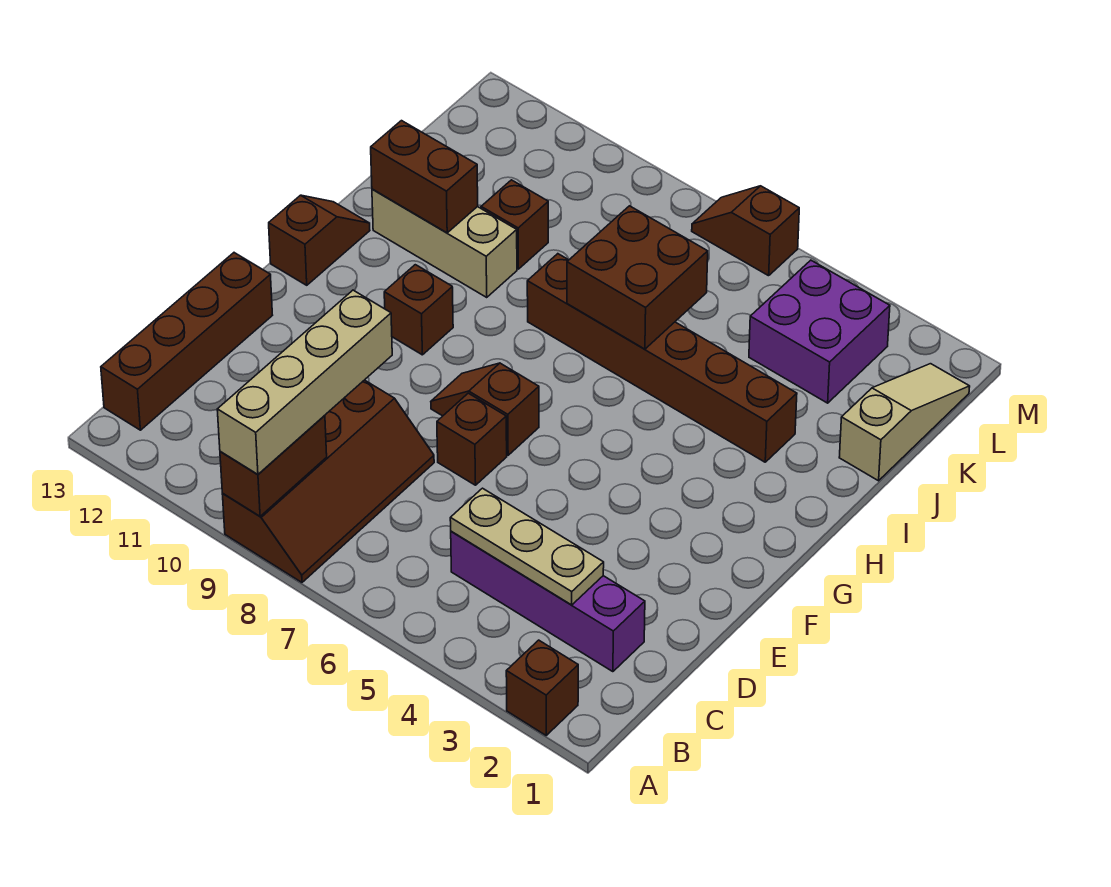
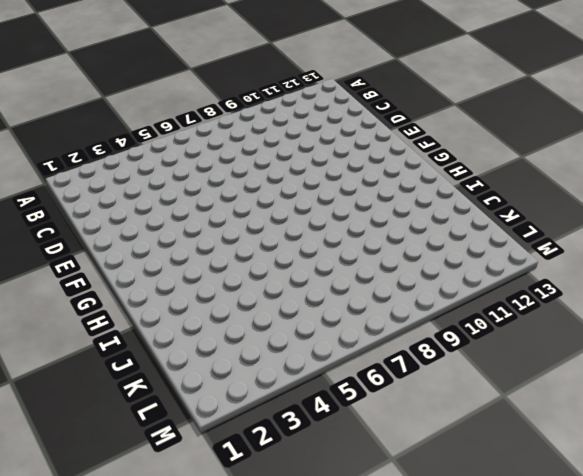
none -> brown brick A2 level 1
none -> brown slope A8:D9 level 1 top 9
none -> brown brick B13:E13 level 1

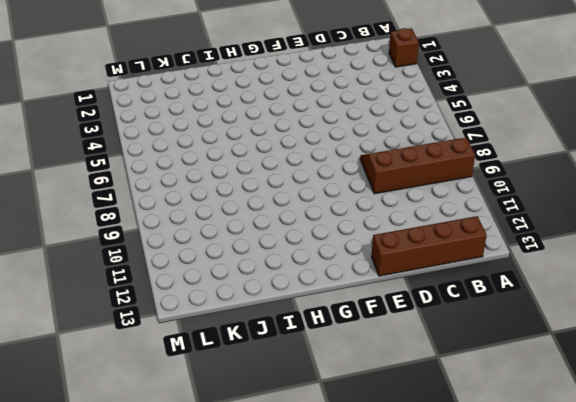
none -> purple brick C2:C5 level 1
none -> brown brick E7 level 1
none -> brown slope F7:F8 level 1 top 7

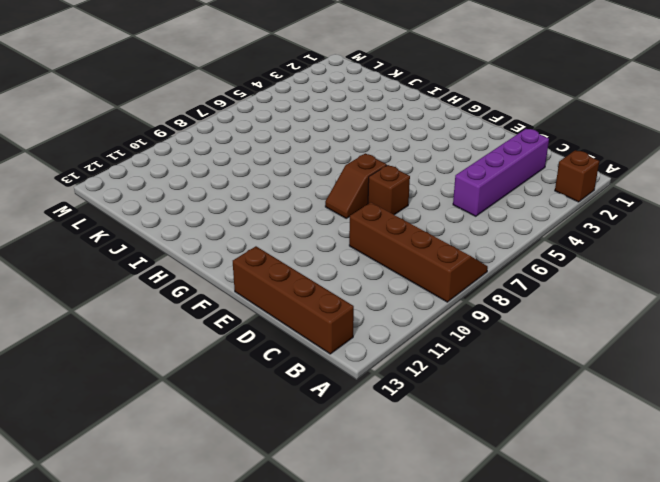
none -> brown brick G10 level 1
none -> brown slope G13:H13 level 1 top G
none -> brown brick I3:I8 level 1

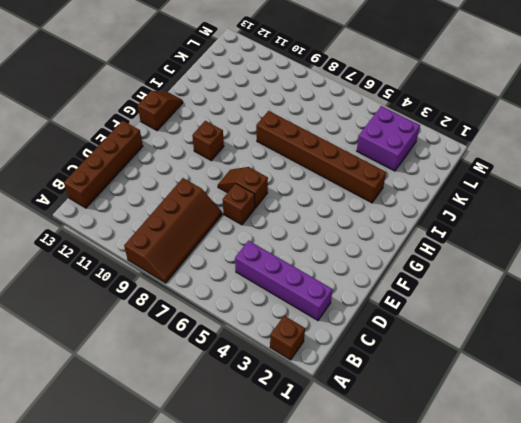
none -> tan brick I10:I12 level 1
none -> tan slope J1:L1 level 1 top J
none -> brown brick J10 level 1

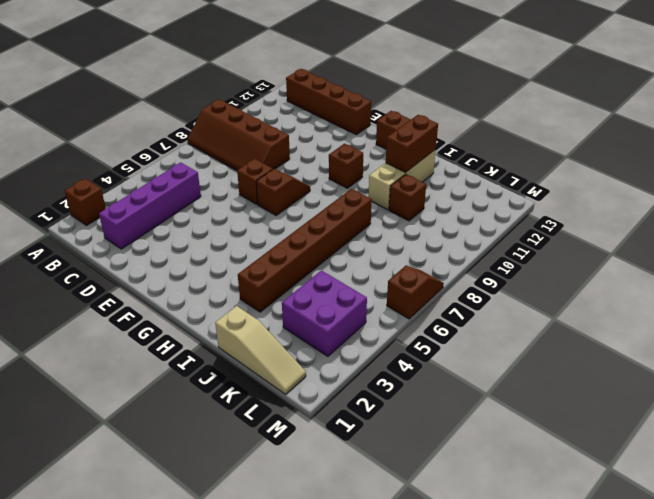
none -> brown brick A9:B9 level 2
none -> tan plate C3:C5 level 2
none -> brown brick I6:J7 level 2

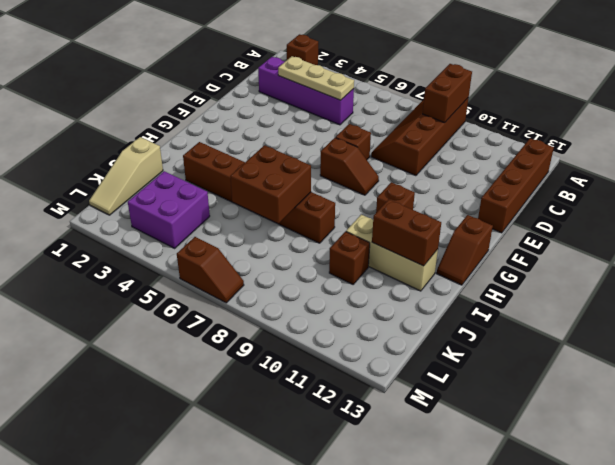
none -> tan brick A9:D9 level 3

